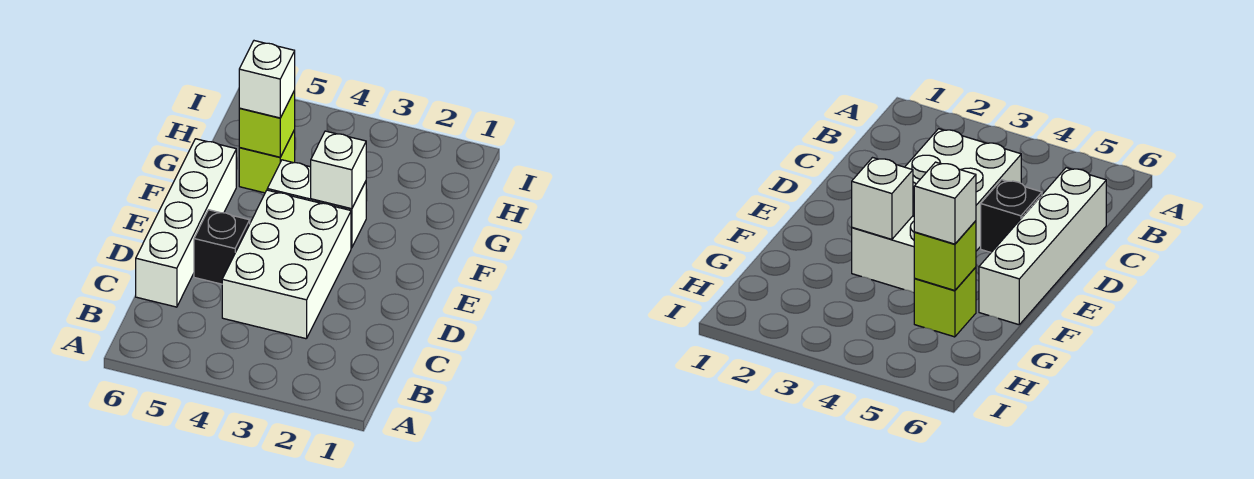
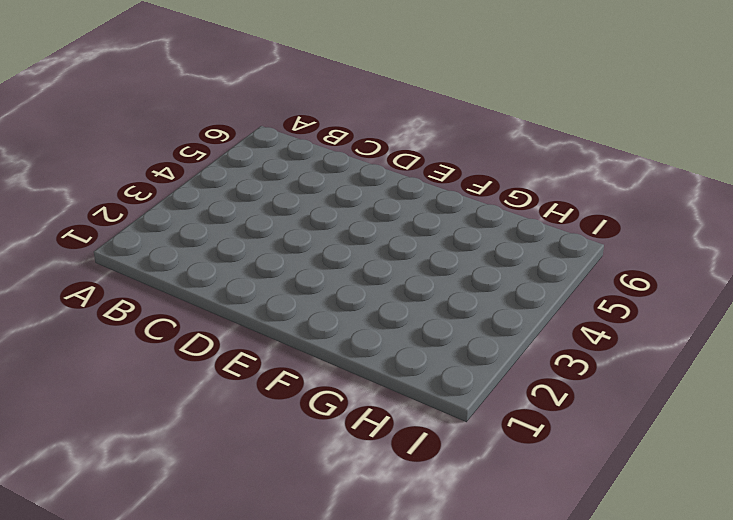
none -> white brick C3:E4 level 1
none -> white brick C6:F6 level 1

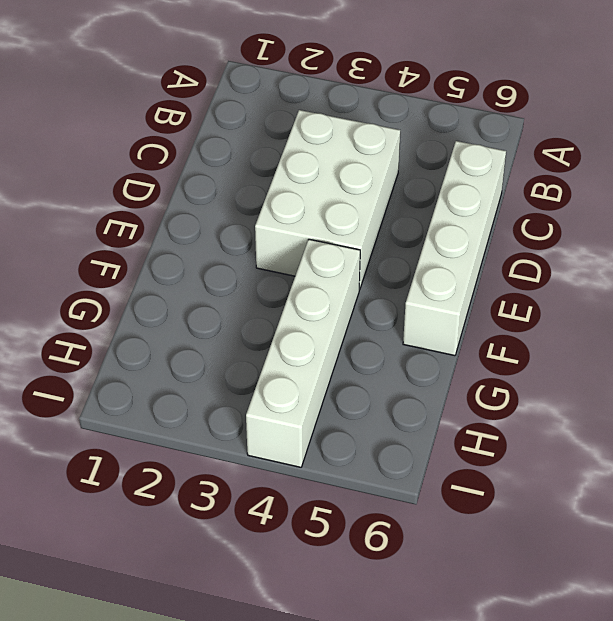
white brick F4:I4 level 1 -> white brick F3:F4 level 1
none -> black brick D5 level 1
none -> lime brick G5 level 1

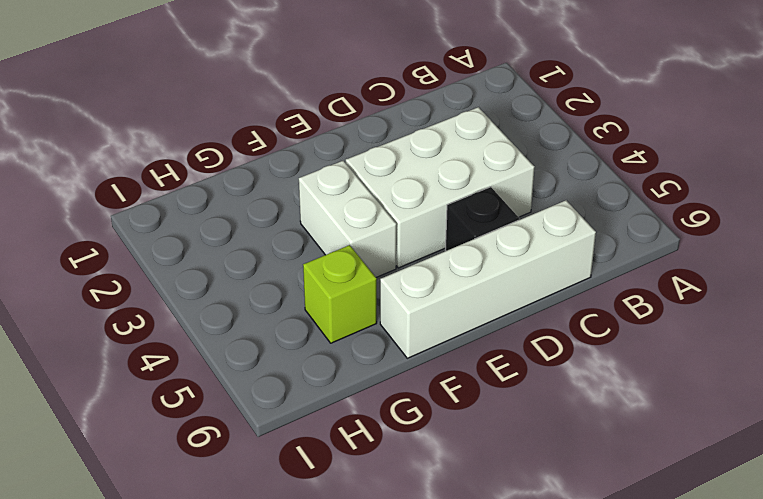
none -> white brick F3 level 2
none -> lime brick G5 level 2

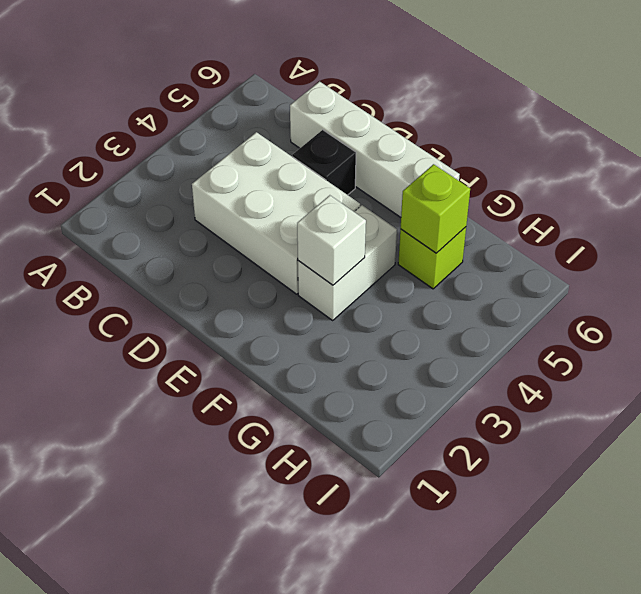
none -> white brick G5 level 3

